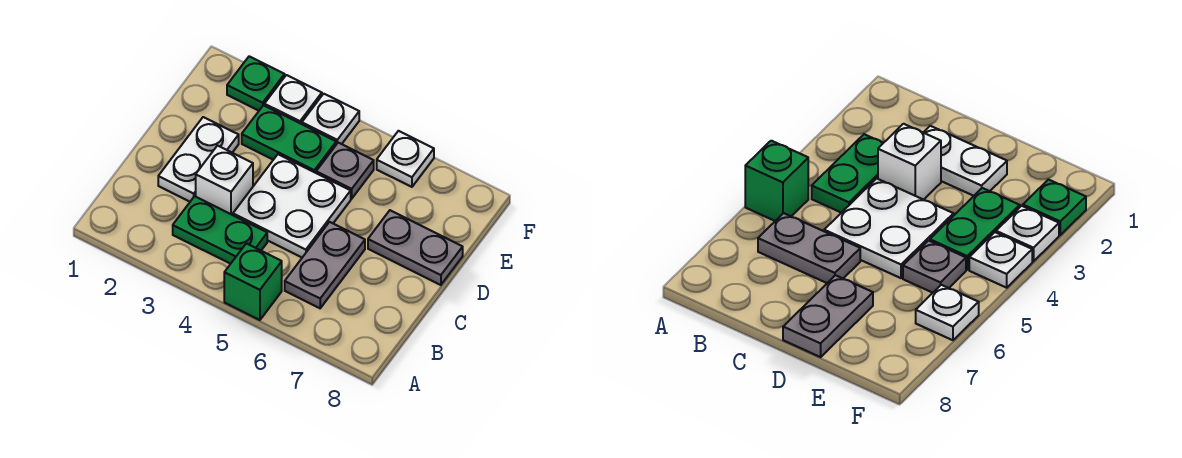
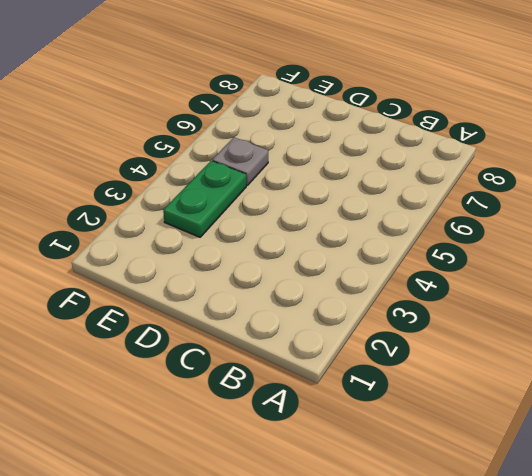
none -> green brick A5 level 1
none -> green plate B3:B4 level 1
none -> grey plate B6:C6 level 1

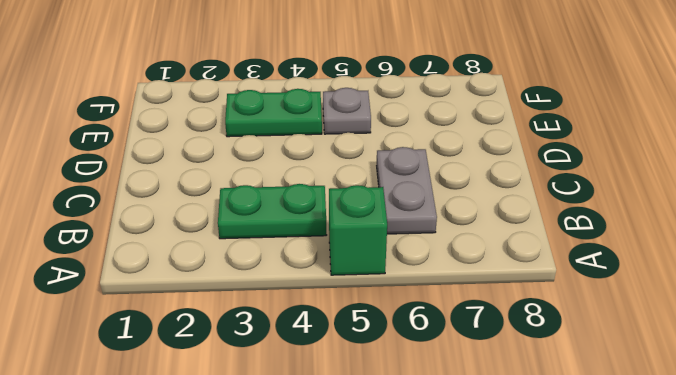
none -> white plate C2:D2 level 1
none -> white brick C3 level 1
none -> white plate C4:D5 level 1

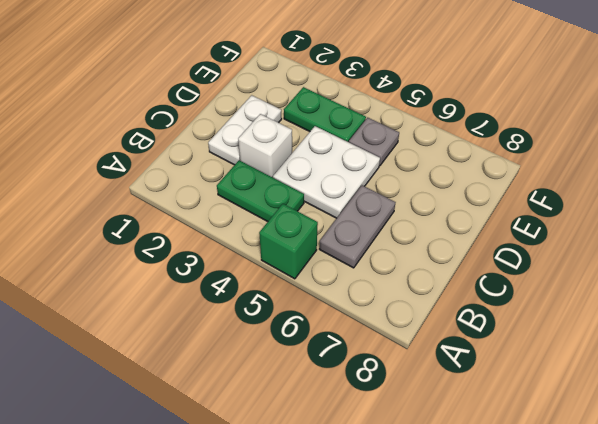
none -> grey plate D7:D8 level 1
none -> green plate F2 level 1
none -> white plate F3 level 1

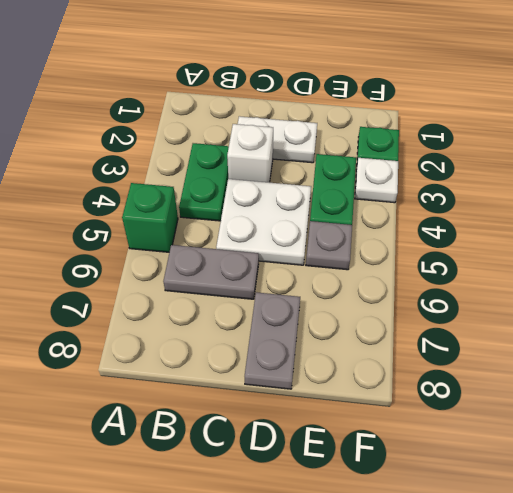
none -> white plate F4 level 1
none -> white plate F6 level 1

